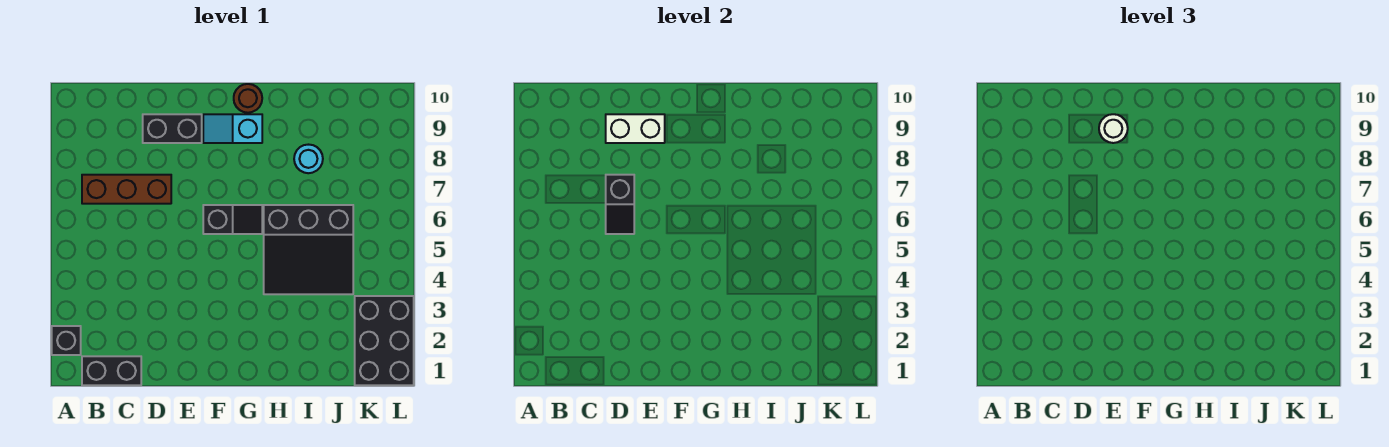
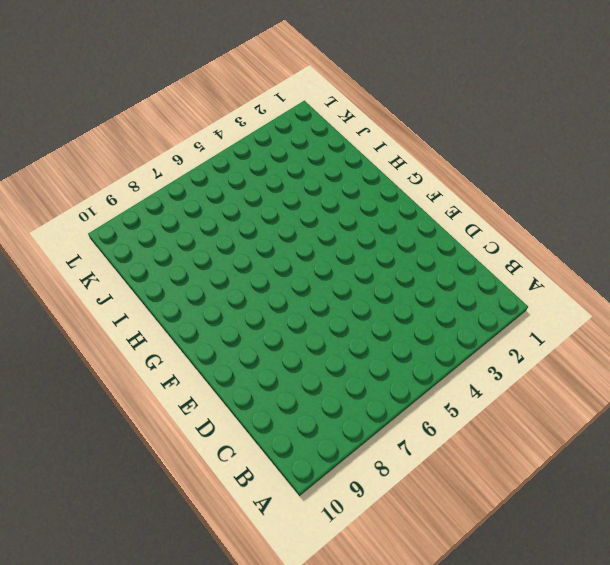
none -> black brick A2 level 1
none -> black brick B1:C1 level 1
none -> brown brick B7:D7 level 1

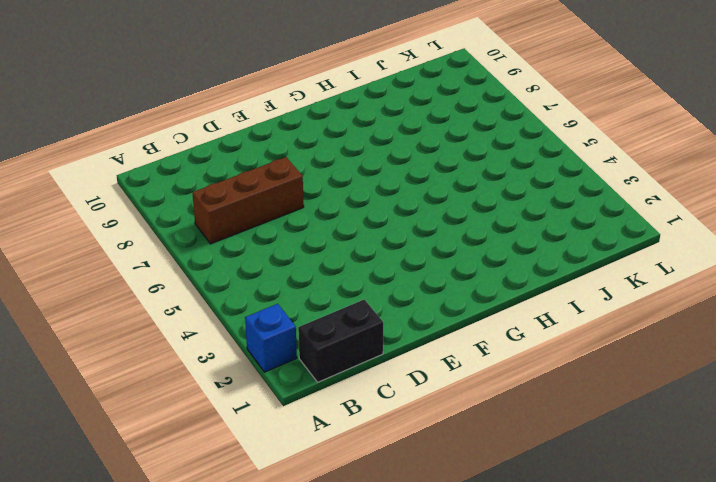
blue brick A2 level 1 -> black brick A2 level 1
none -> black brick D9:E9 level 1
none -> black slope F6:G6 level 1 top F
none -> cyan slope F9:G9 level 1 top G

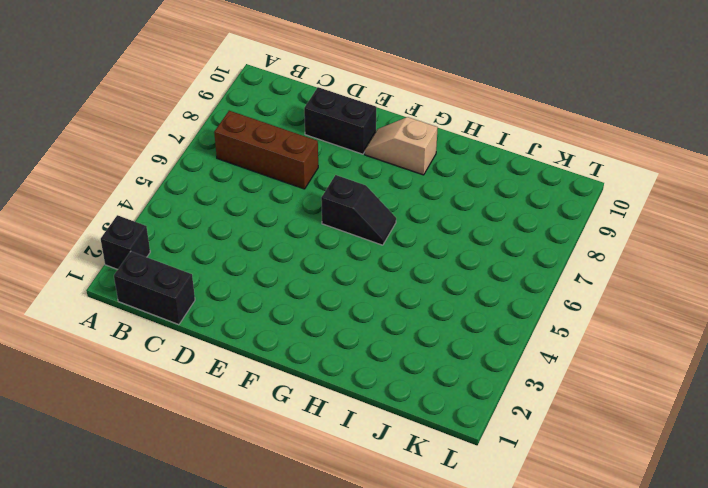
tan slope F9:G9 level 1 top G -> cyan slope F9:G9 level 1 top G
none -> brown round brick G10 level 1
none -> black slope H4:J6 level 1 top 6
none -> cyan round brick I8 level 1

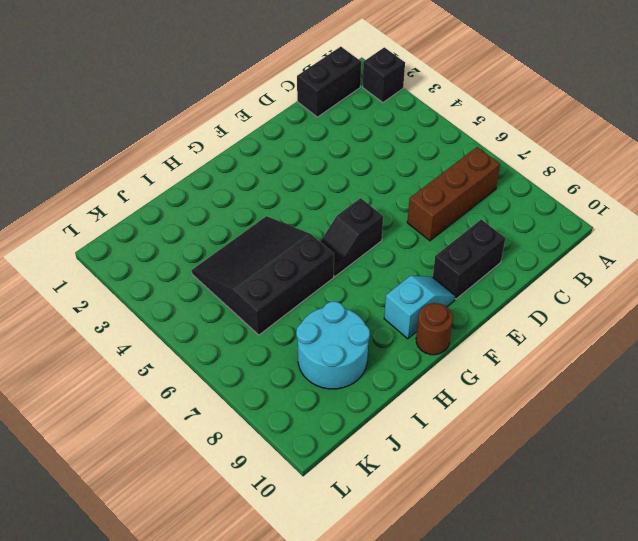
cyan round brick I8:J9 level 1 -> cyan round brick I8 level 1
none -> black brick K1:L3 level 1
none -> black slope D6:D7 level 2 top 7
none -> white brick D9:E9 level 2

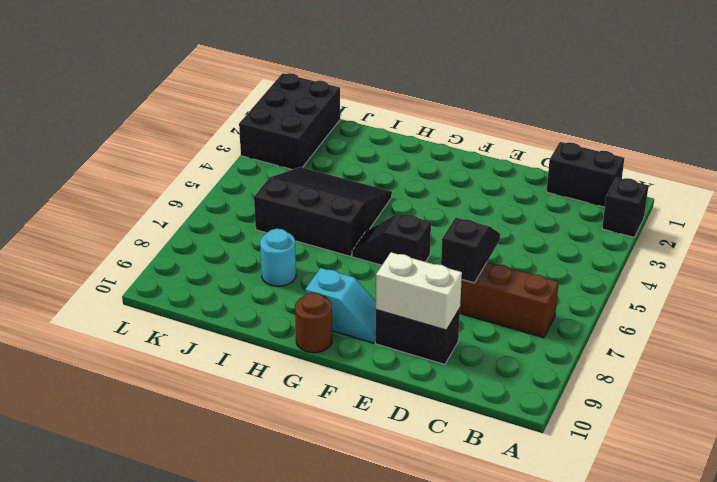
none -> white round brick E9 level 3

